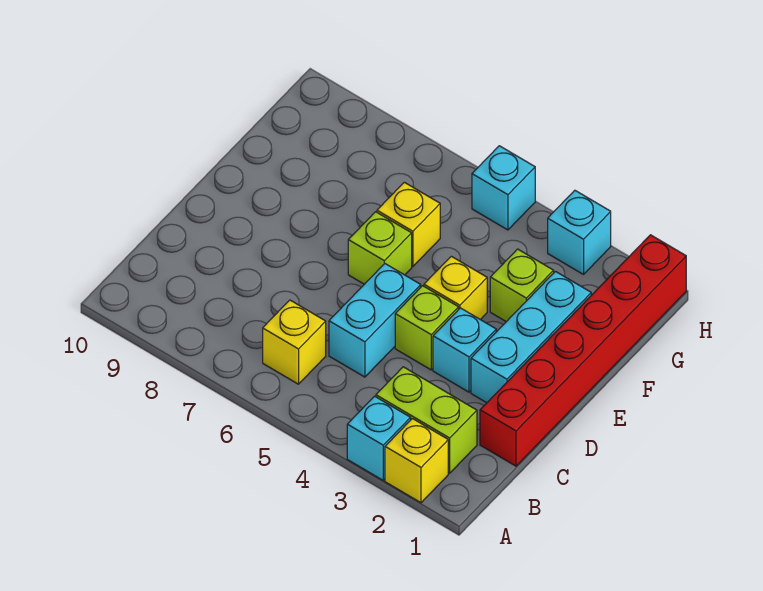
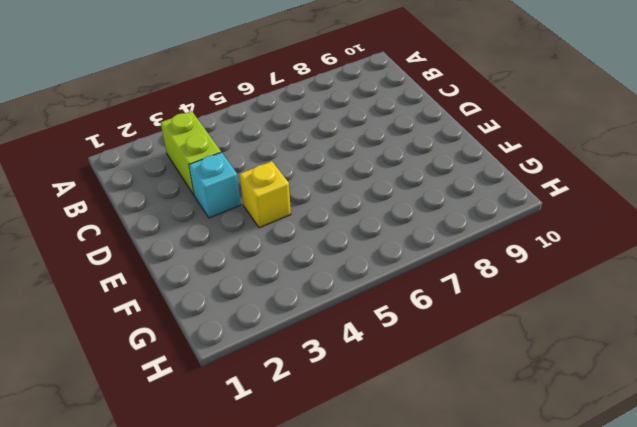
lime brick B3:C3 level 1 -> lime brick B2:B3 level 1
none -> yellow brick A2 level 1
none -> cyan brick A3 level 1
none -> yellow brick B6 level 1

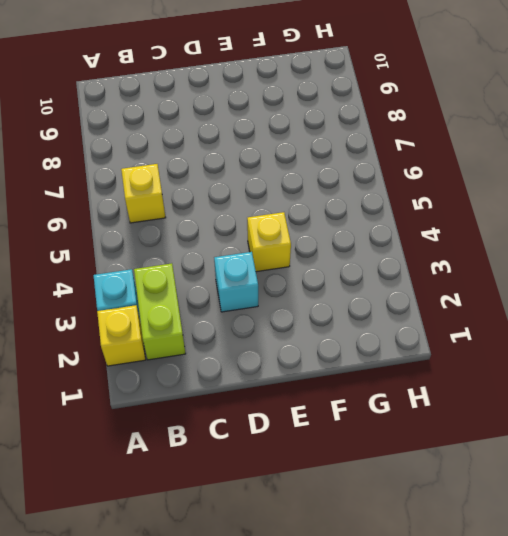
none -> red brick C1:H1 level 1
none -> cyan brick C5:D5 level 1
none -> cyan brick D2:F2 level 1

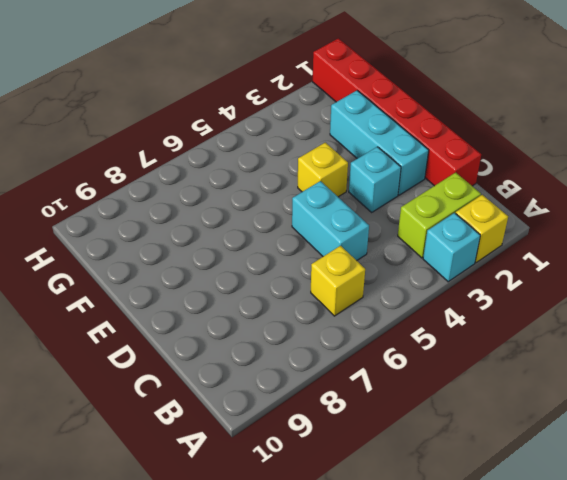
none -> lime brick D4 level 1
none -> lime brick E6 level 1
none -> lime brick F3 level 1

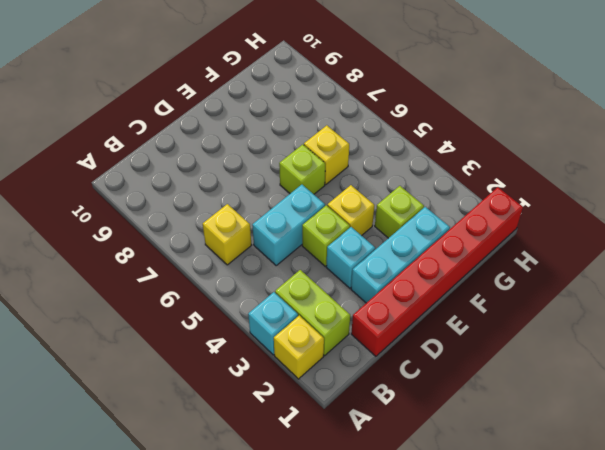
none -> cyan brick H3 level 1
none -> cyan brick H5 level 1

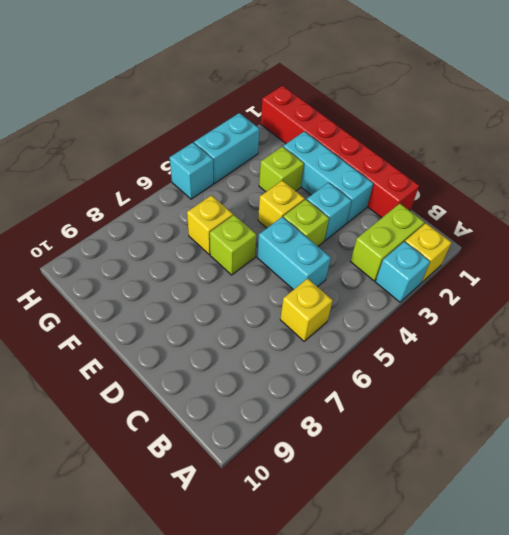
cyan brick H3:H4 level 1 -> cyan brick H3 level 1

